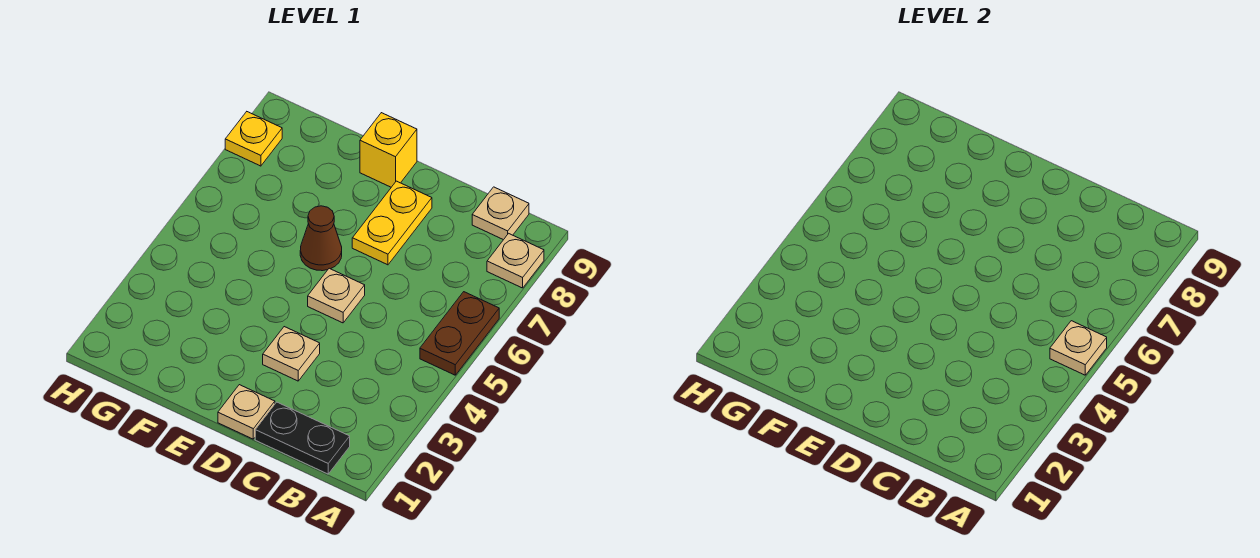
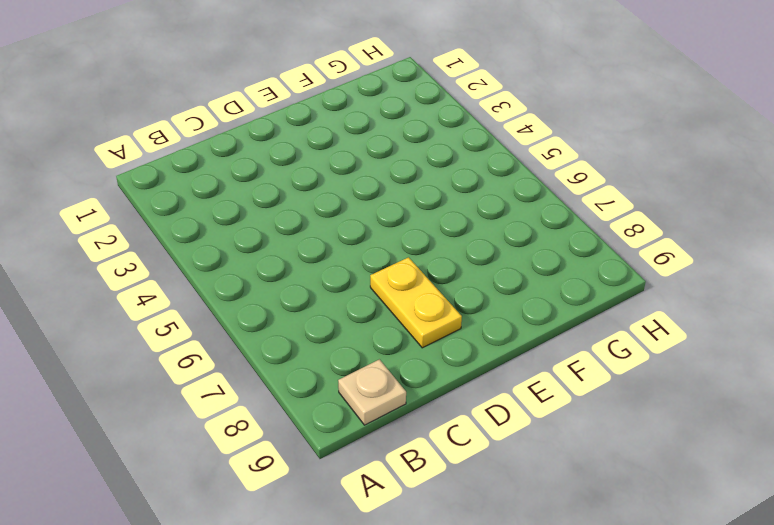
none -> brown plate A5:A6 level 1
none -> tan plate A8 level 1
none -> black plate B1:C1 level 1

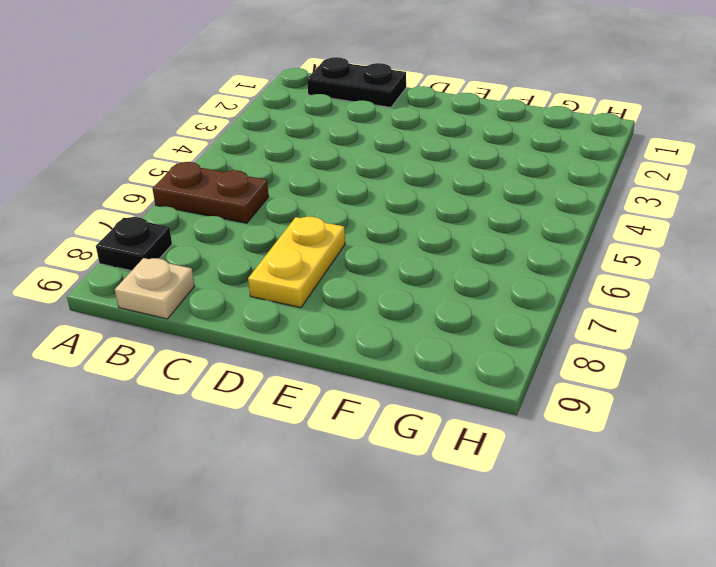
brown plate A6:B6 level 1 -> brown plate A5:A6 level 1
black plate A8 level 1 -> tan plate A8 level 1
none -> tan plate D1 level 1
none -> tan plate D3 level 1
none -> tan plate D5 level 1

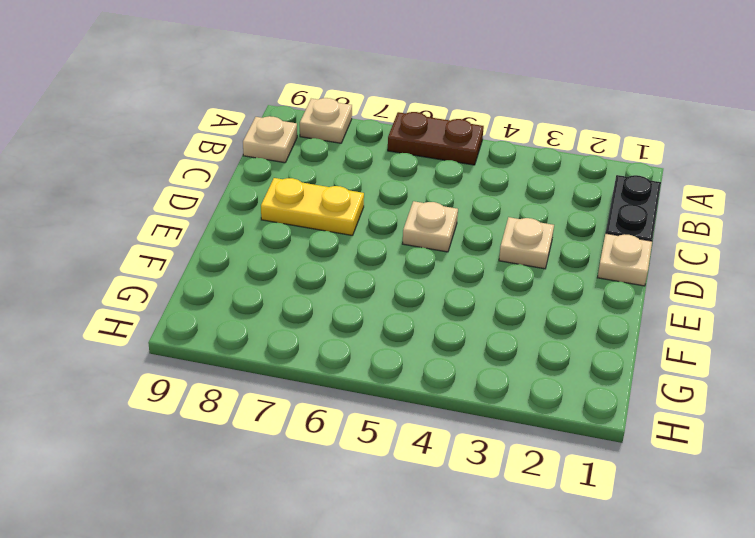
none -> brown cone E6 level 1
none -> yellow brick E9 level 1
none -> yellow plate H8 level 1

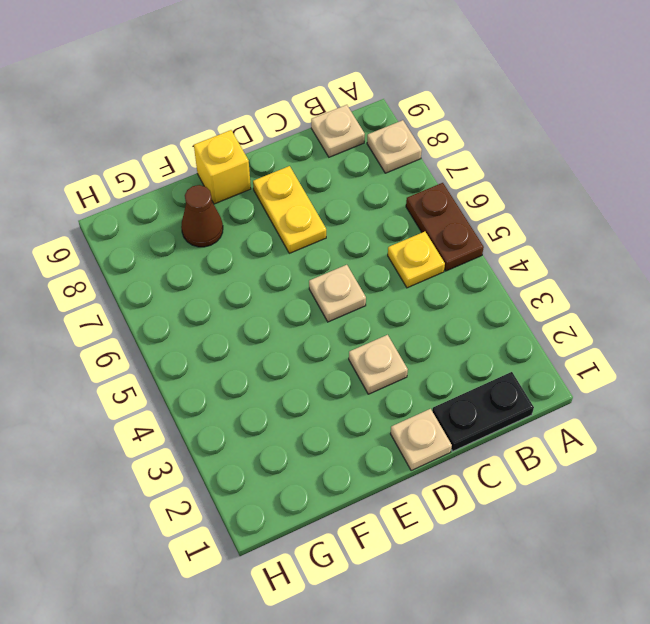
yellow plate B5 level 1 -> yellow plate H8 level 1
brown cone F8 level 1 -> brown cone E6 level 1
none -> tan plate A5 level 2

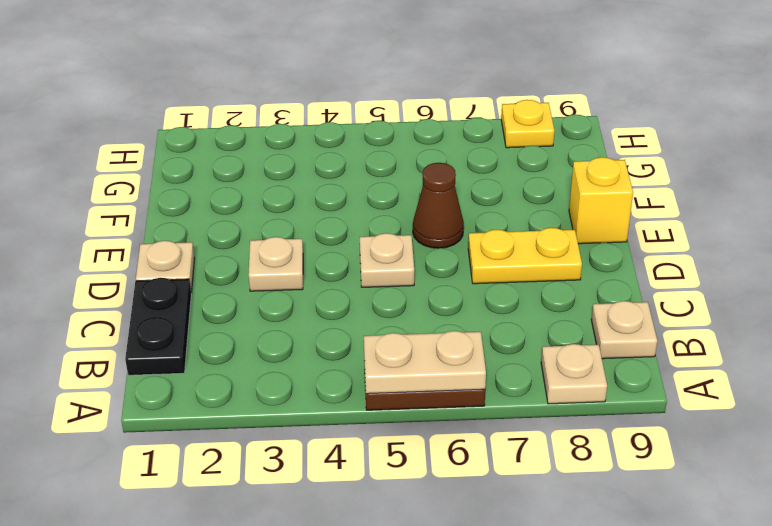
tan plate A5:A6 level 2 -> tan plate A5 level 2

